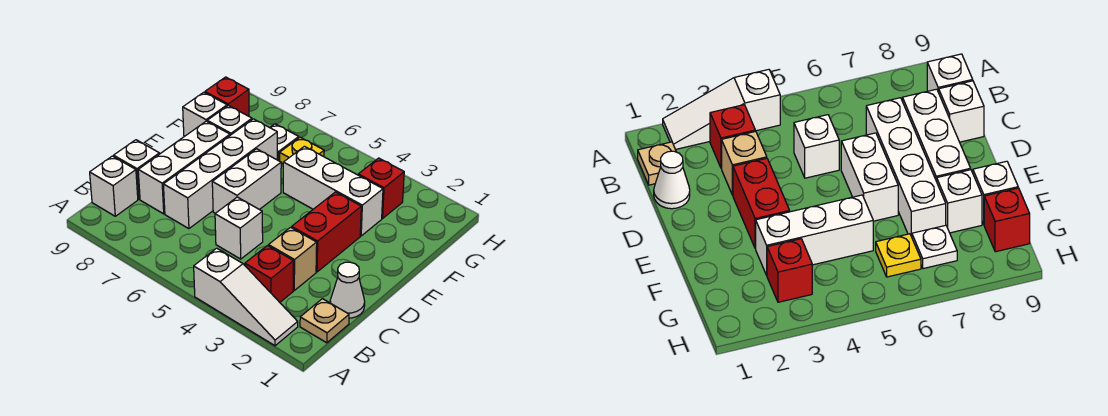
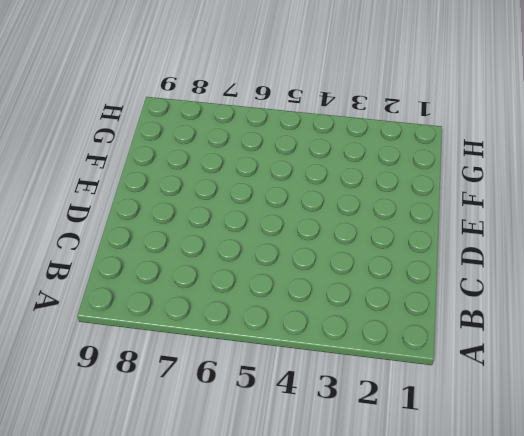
none -> white slope A2:A4 level 1 top 4
none -> tan plate B1 level 1
none -> red brick B3 level 1

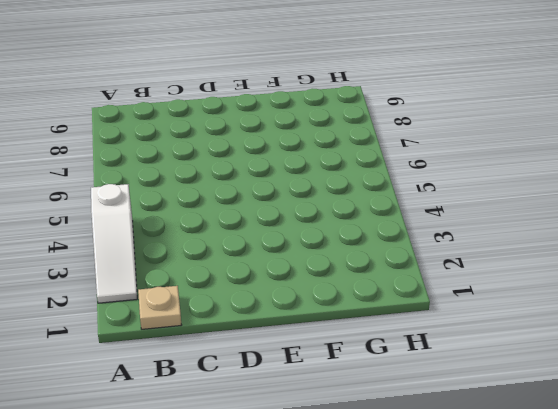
none -> red brick B3 level 1
none -> white brick B9 level 1
none -> white cone C1 level 1

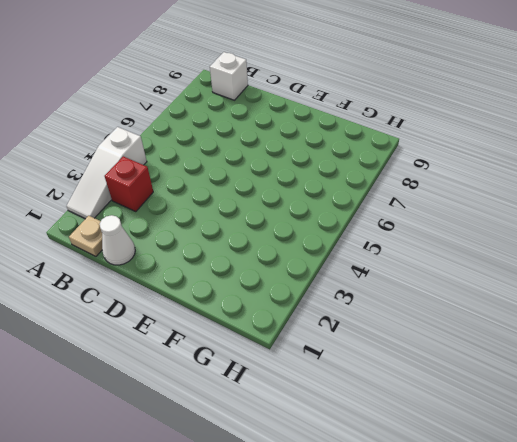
none -> tan brick C3 level 1
none -> white brick C5 level 1
none -> white brick C7:F7 level 1

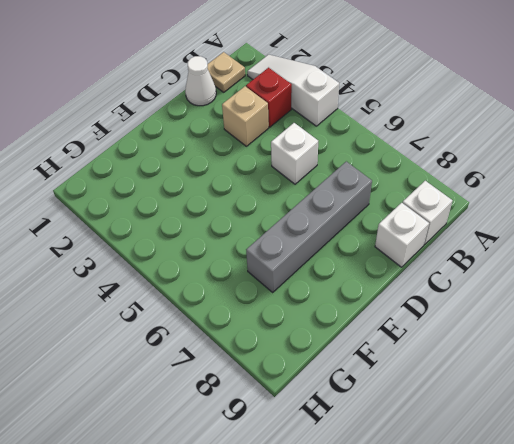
grey brick C7:F7 level 1 -> white brick C7:F7 level 1
none -> white brick C8:E8 level 1
none -> red brick D3:E3 level 1
none -> white brick D6:E6 level 1

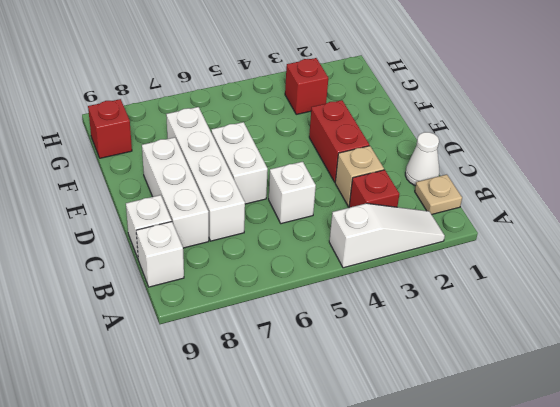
none -> white brick F3:F5 level 1
none -> white brick F8 level 1
none -> white brick F9 level 1

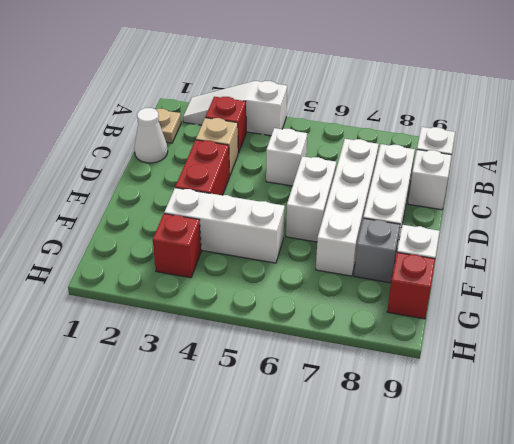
grey brick F8 level 1 -> white brick F8 level 1
none -> yellow plate G6 level 1
none -> white plate G7 level 1

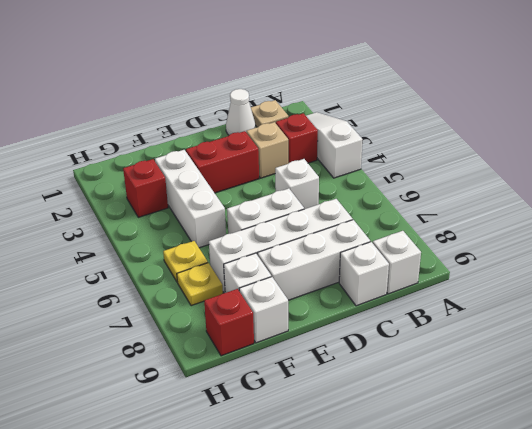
yellow plate G7 level 1 -> white plate G7 level 1

